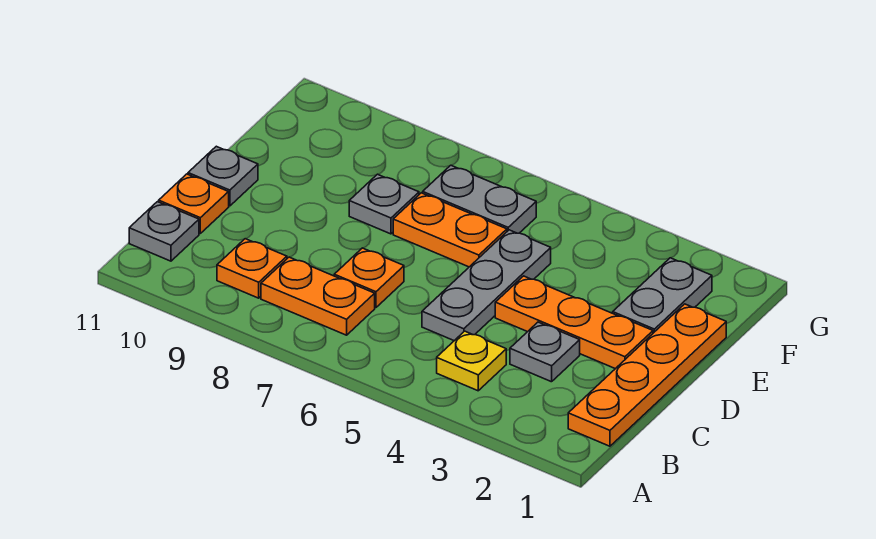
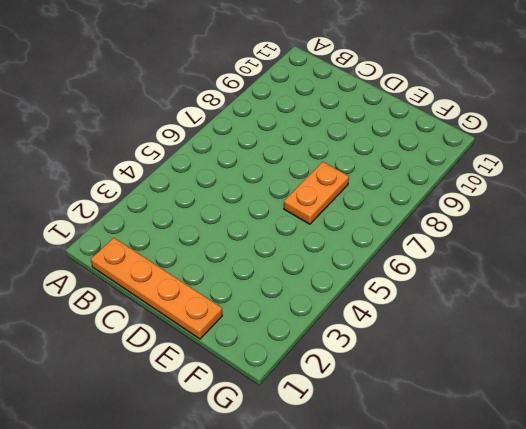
none -> yellow plate B4 level 1
none -> orange plate B7:B8 level 1
none -> orange plate B9 level 1

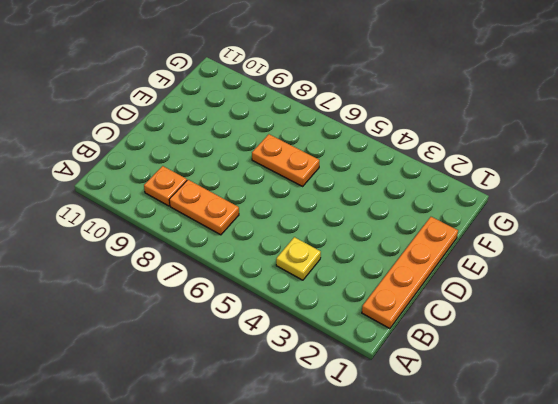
none -> grey plate B11 level 1
none -> grey plate C3 level 1
none -> grey plate C5:E5 level 1

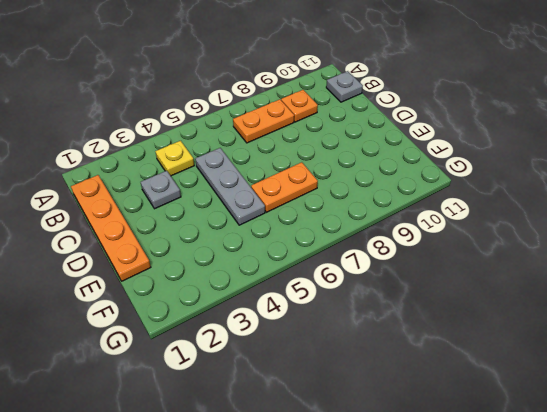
none -> orange plate C7 level 1
none -> orange plate C11 level 1
none -> orange plate D2:D4 level 1

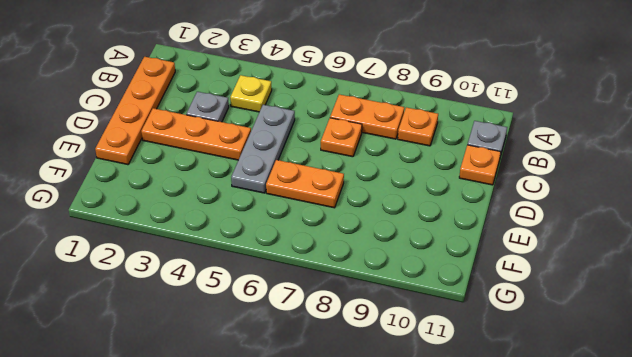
none -> grey plate D11 level 1
none -> grey plate E2:F2 level 1
none -> grey plate E8 level 1

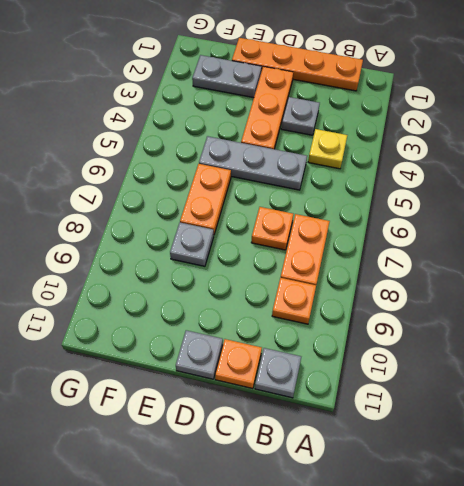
none -> grey plate F6:F7 level 1

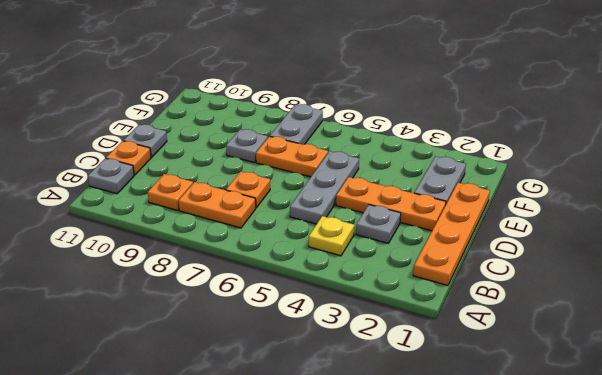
grey plate F7:G7 level 1 -> grey plate F6:F7 level 1

